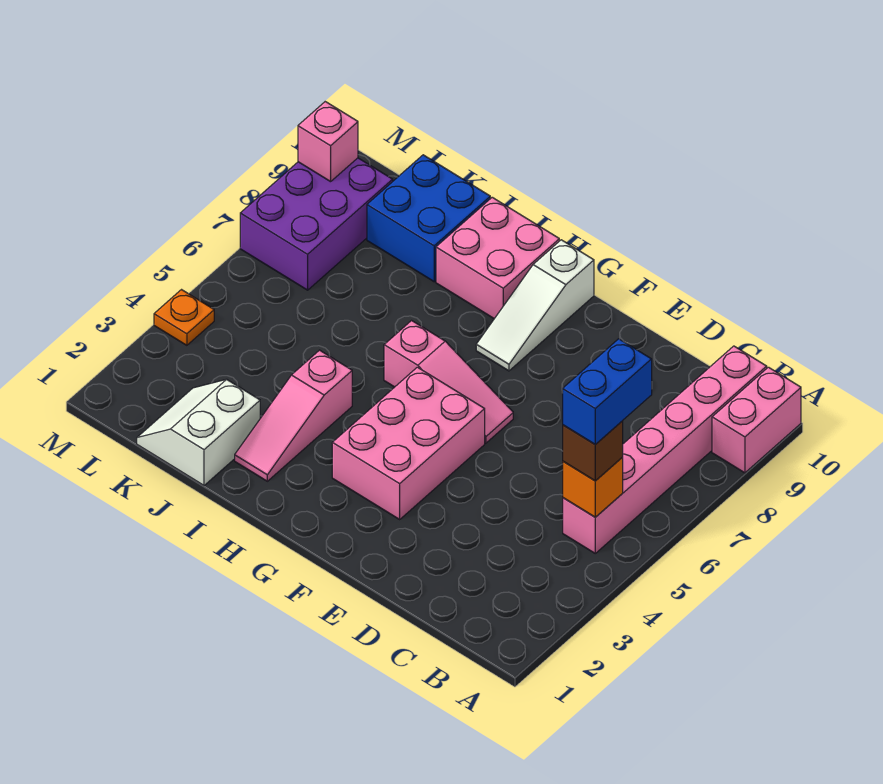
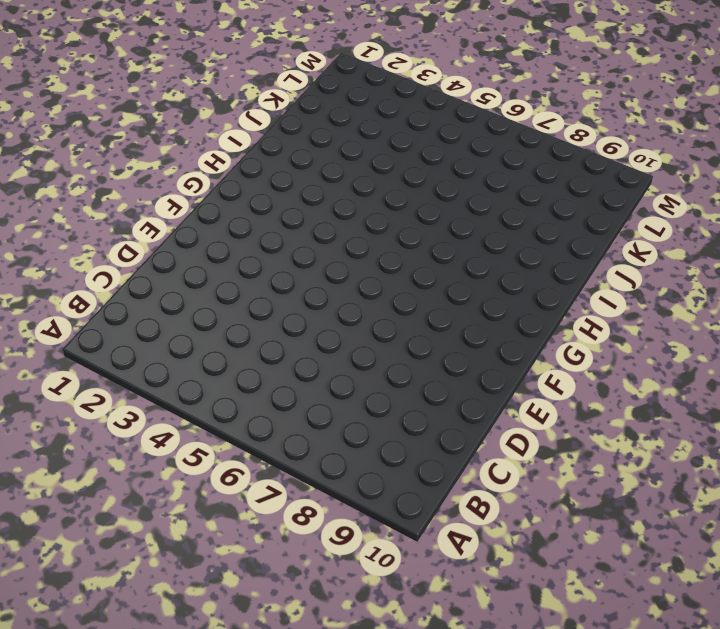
none -> pink brick A9:A10 level 1
none -> pink brick B5:B10 level 1
none -> pink brick F3:G5 level 1

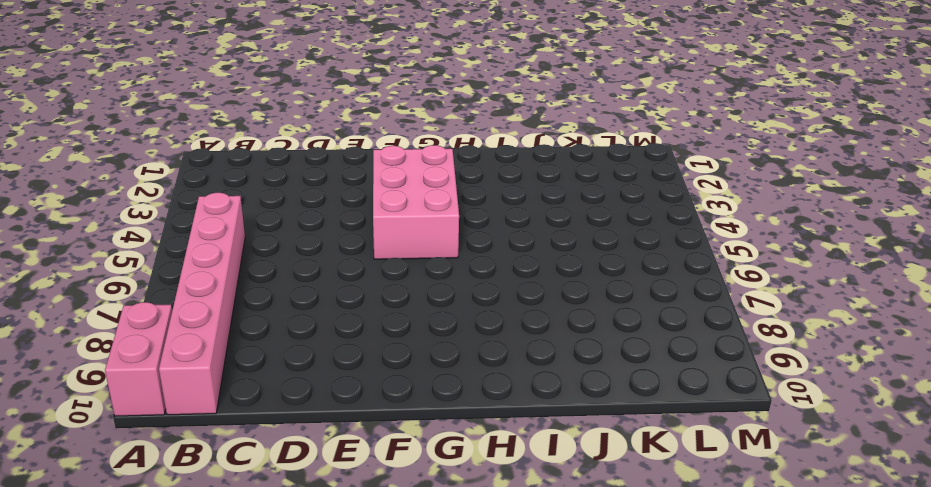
none -> pink slope F6:H6 level 1 top H
none -> white slope G8:G10 level 1 top 10
none -> pink brick H9:I10 level 1

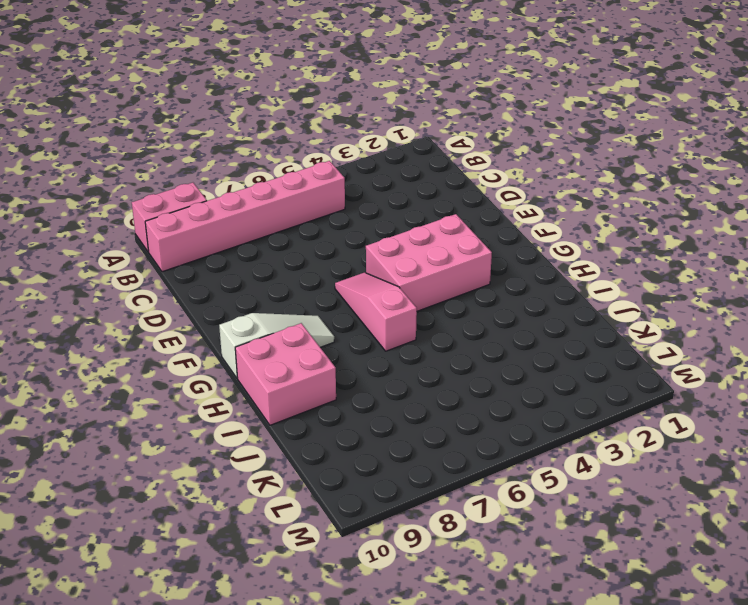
none -> pink slope I2:I4 level 1 top 4
none -> white slope J1:K2 level 1 top J
none -> blue brick J9:K10 level 1

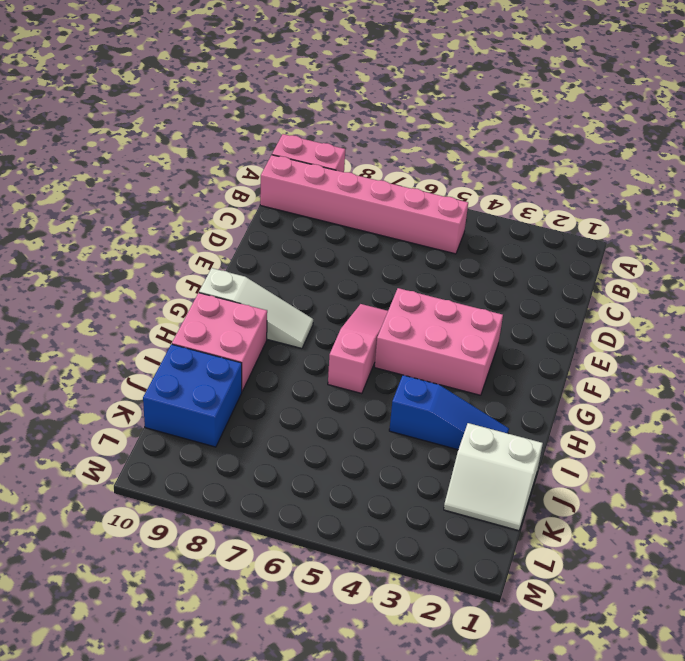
blue slope I2:I4 level 1 top 4 -> pink slope I2:I4 level 1 top 4
none -> purple brick L7:M9 level 1
none -> orange plate M4 level 1
none -> orange brick B5 level 2

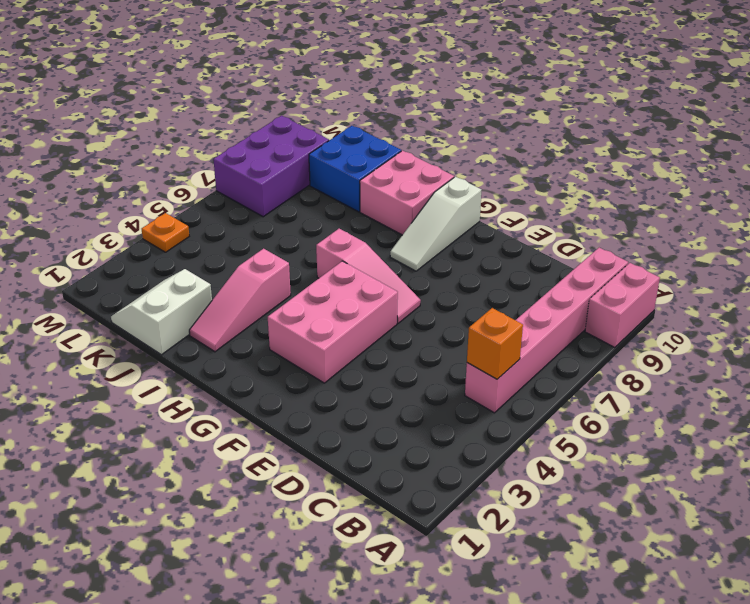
none -> pink brick M9 level 2
none -> brown brick B5 level 3
none -> blue brick B5:B6 level 4

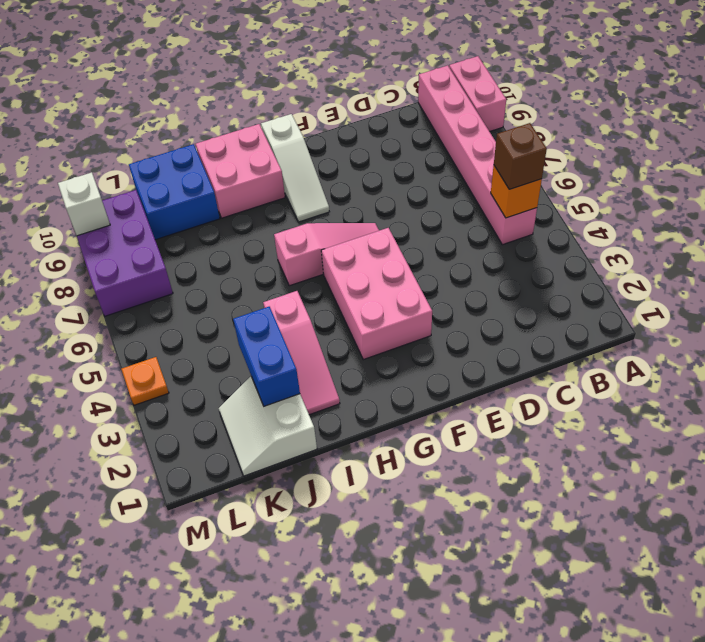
blue brick J2:J3 level 2 -> blue brick B5:B6 level 4
white brick M9 level 2 -> pink brick M9 level 2

